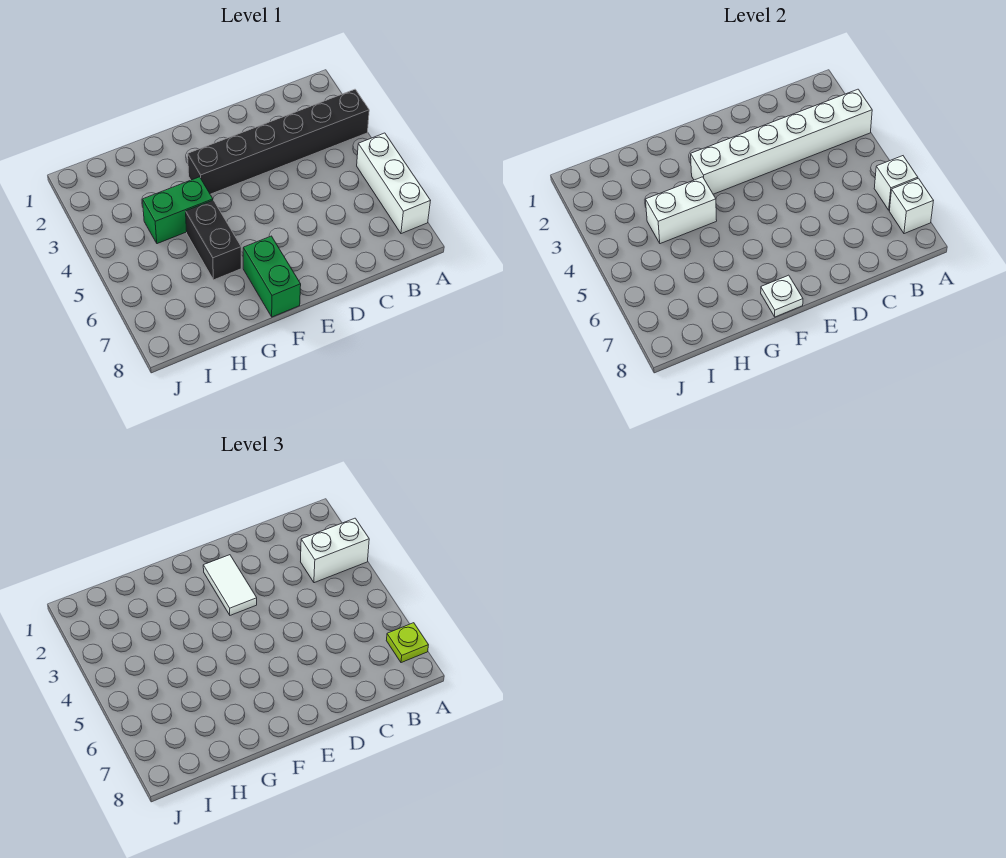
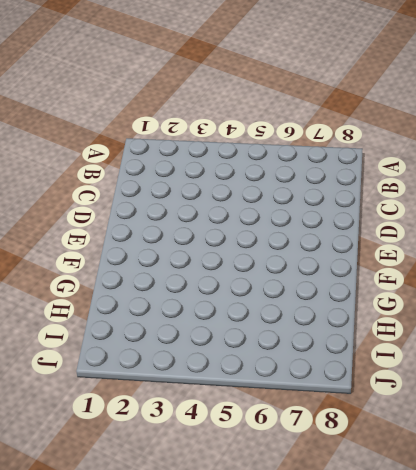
none -> black brick A3:F3 level 1
none -> white brick A5:A7 level 1
none -> green brick F7:F8 level 1

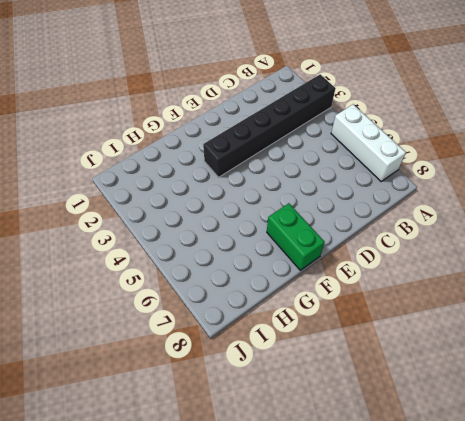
none -> green brick G4:H4 level 1
none -> black brick G5:G6 level 1
none -> white brick A3:F3 level 2

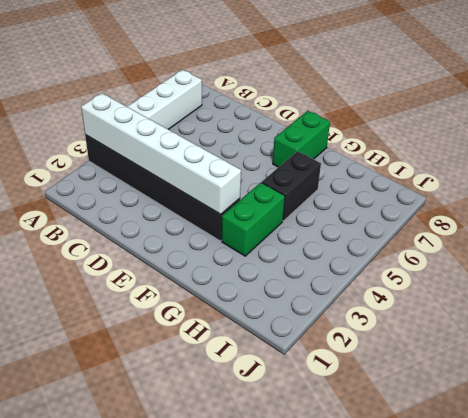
green brick G3:G4 level 1 -> green brick G4:H4 level 1
none -> white brick A6 level 2
none -> white brick A7 level 2
none -> white plate F8 level 2

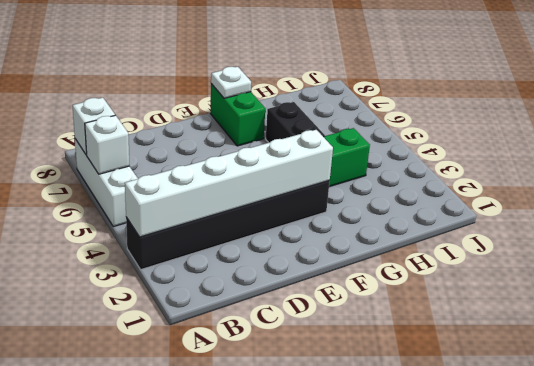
none -> white brick G4:H4 level 2
none -> white brick A3:B3 level 3
none -> lime plate A7 level 3

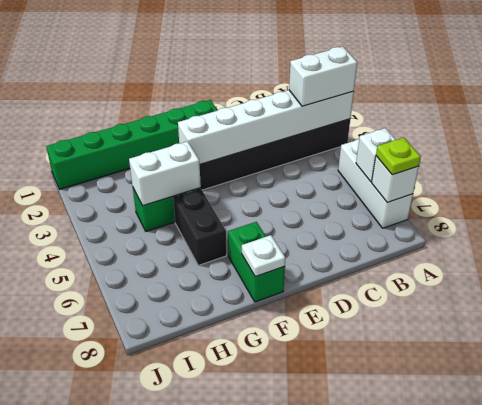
green brick E1:J1 level 1 -> none
none -> white tile E2:E3 level 3

